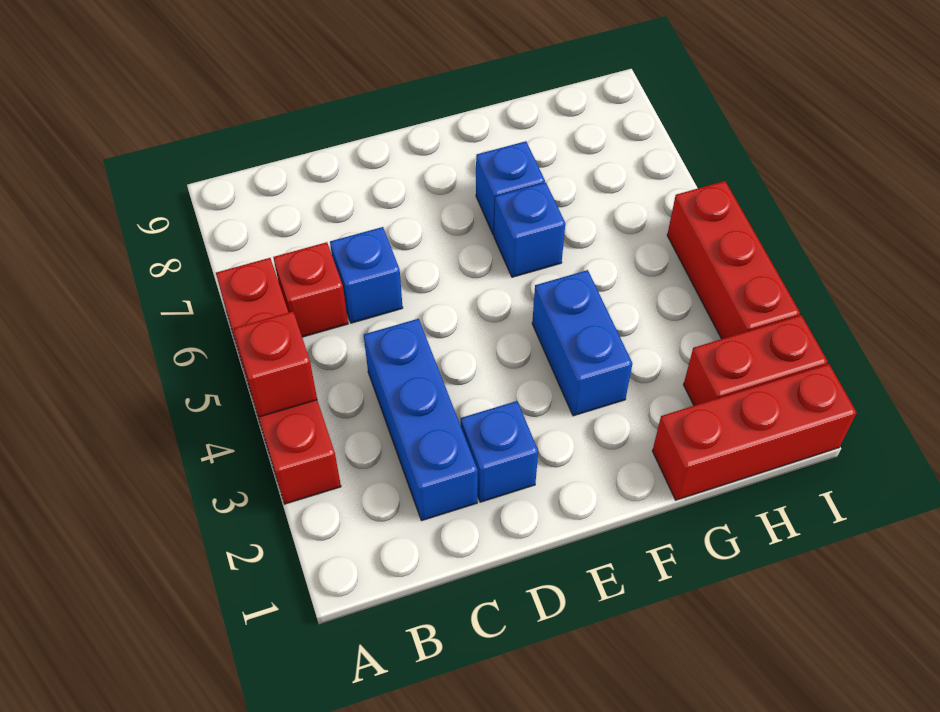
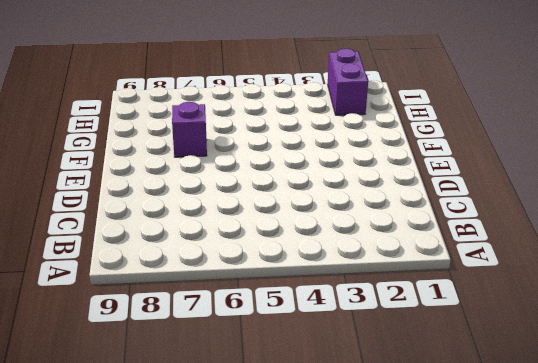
purple brick F7 level 1 -> blue brick F7 level 1
purple brick H2:I2 level 1 -> red brick H2:I2 level 1
none -> red brick A3:A6 level 1
none -> red brick B6 level 1
none -> blue brick C2:C4 level 1

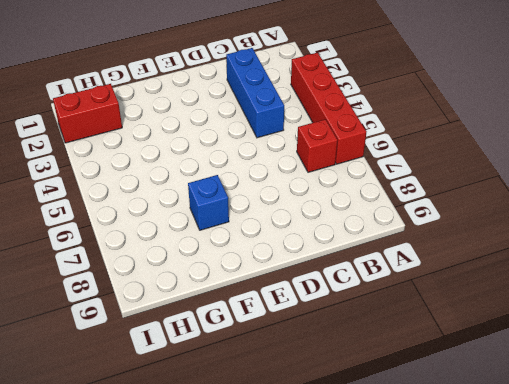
none -> blue brick C6 level 1
none -> blue brick D2 level 1
none -> blue brick F3:F4 level 1

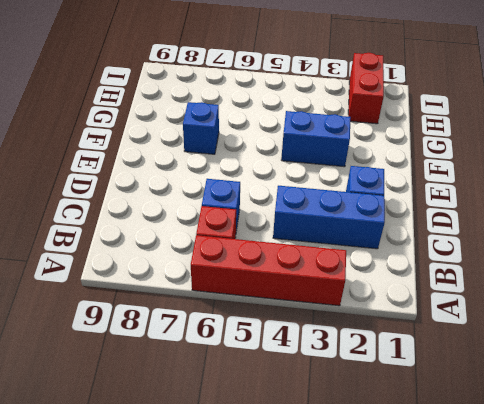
none -> blue brick F6 level 1
none -> red brick G1:I1 level 1
none -> red brick I3:I5 level 1

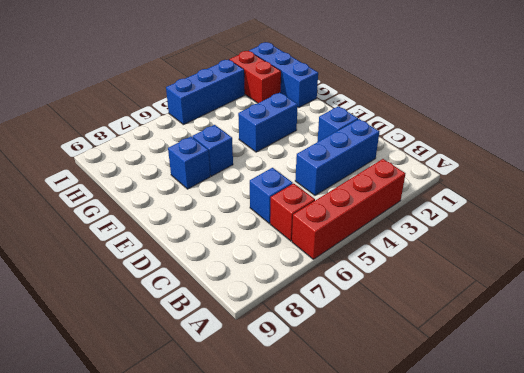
blue brick G1:I1 level 1 -> red brick G1:I1 level 1
blue brick I3:I5 level 1 -> red brick I3:I5 level 1
none -> red brick A4 level 2

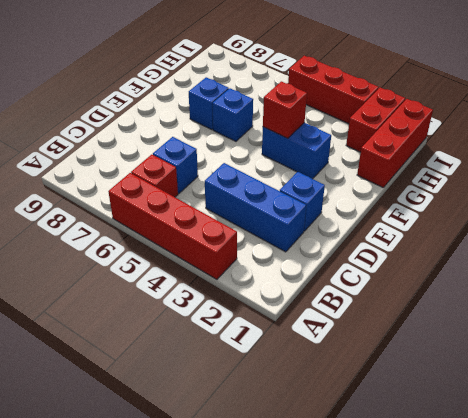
red brick F4 level 2 -> red brick A4 level 2

